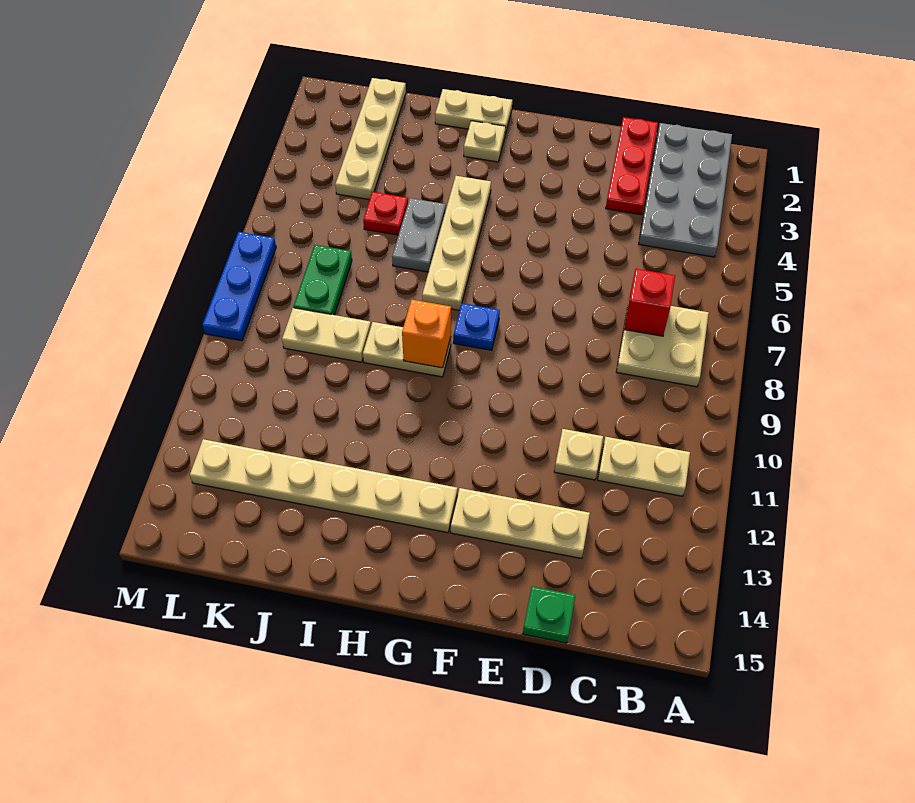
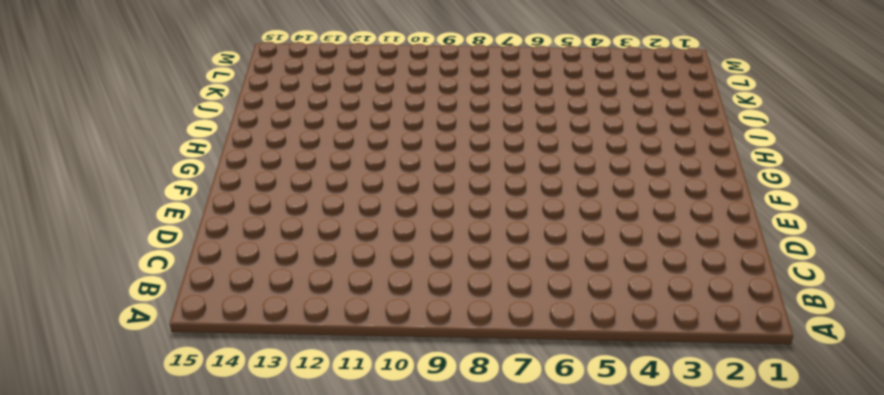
none -> grey plate B1:C4 level 1
none -> tan plate B7:C8 level 1
none -> tan plate B11:C11 level 1

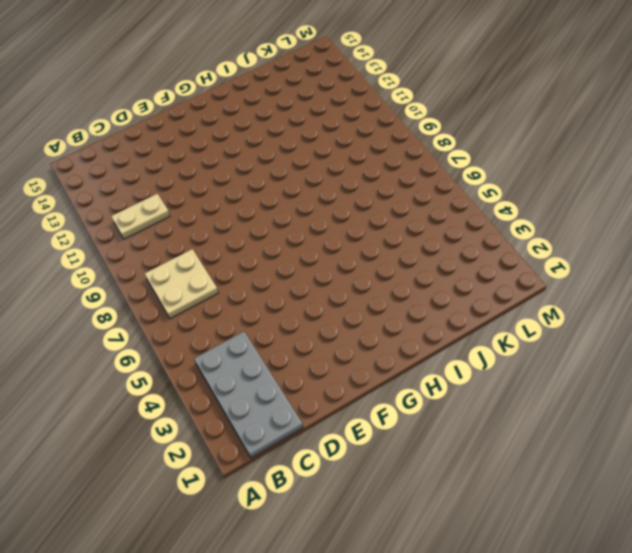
none -> red plate D1:D3 level 1
none -> tan plate D11 level 1
none -> tan plate D13:F13 level 1

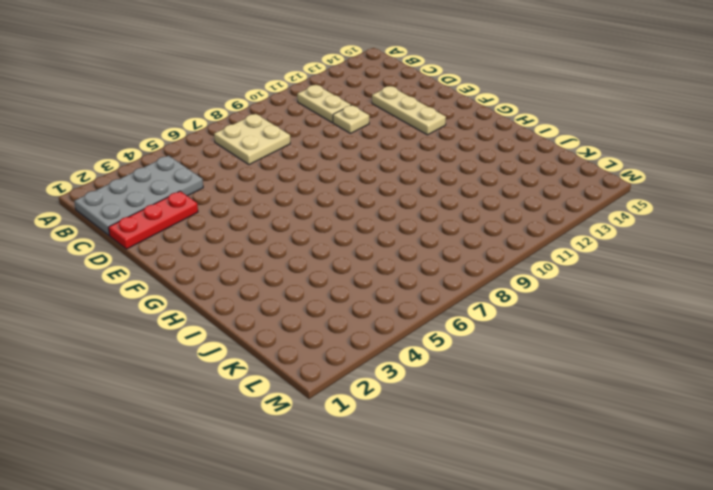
none -> green plate D15 level 1
none -> blue plate G8 level 1
none -> tan plate G13:L13 level 1

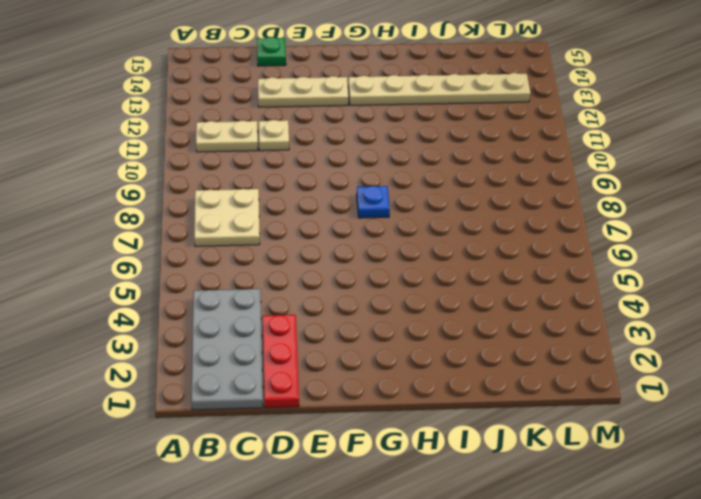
none -> tan plate H1:I1 level 1
none -> tan plate H2 level 1
none -> tan plate H4:H7 level 1

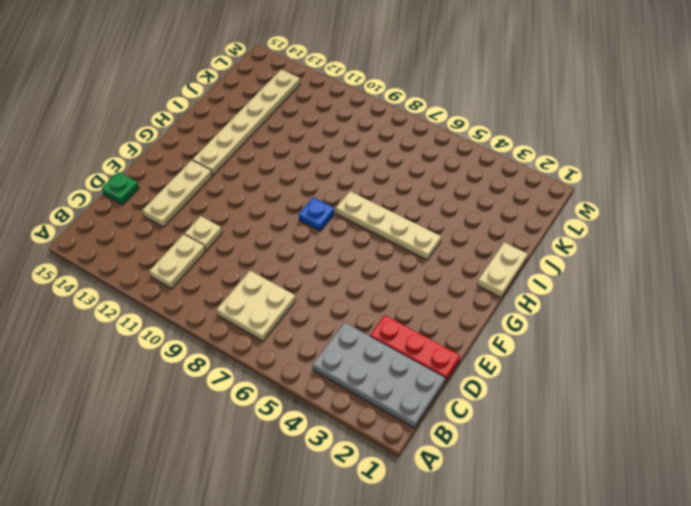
none -> tan plate H2 level 1
none -> tan plate H9:I9 level 1
none -> grey plate I5:I6 level 1

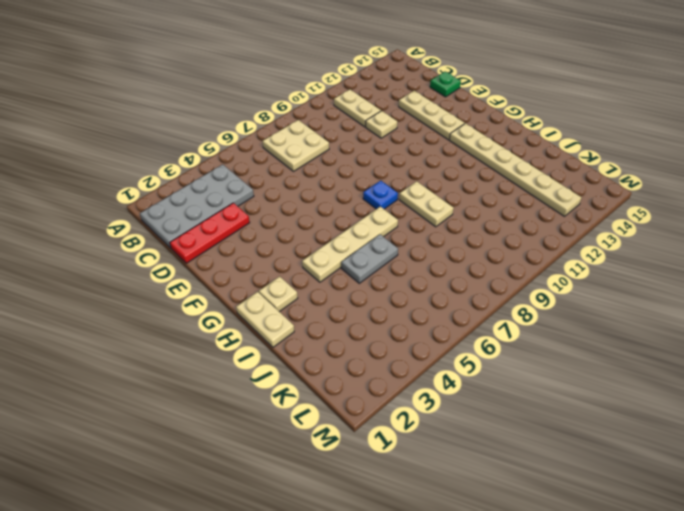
none -> red plate J5 level 1
none -> tan plate J9:K9 level 1
none -> tan plate K1:K4 level 1

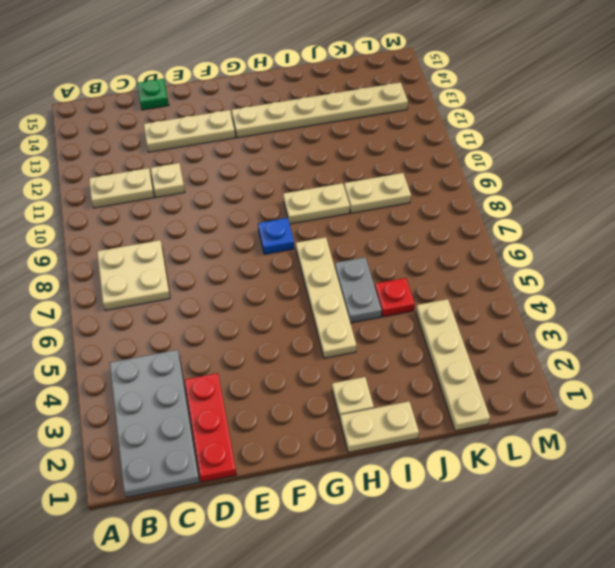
none -> green plate K7:K8 level 1
none -> blue plate M7:M9 level 1
none -> red brick C7 level 2

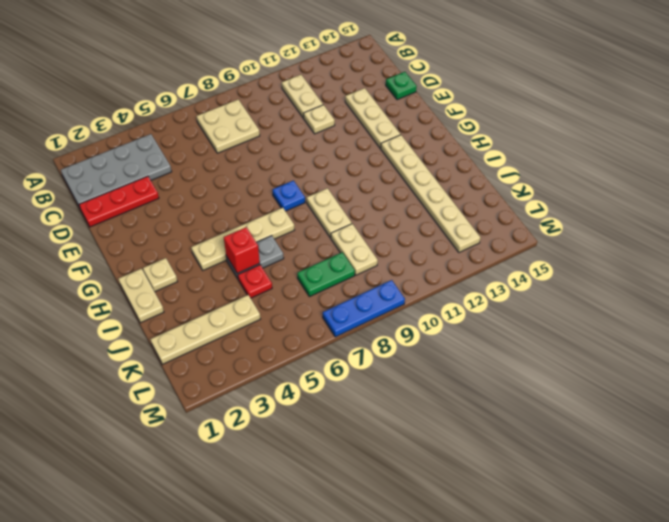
red brick I5 level 2 -> red brick C7 level 2
none -> orange brick H9 level 2

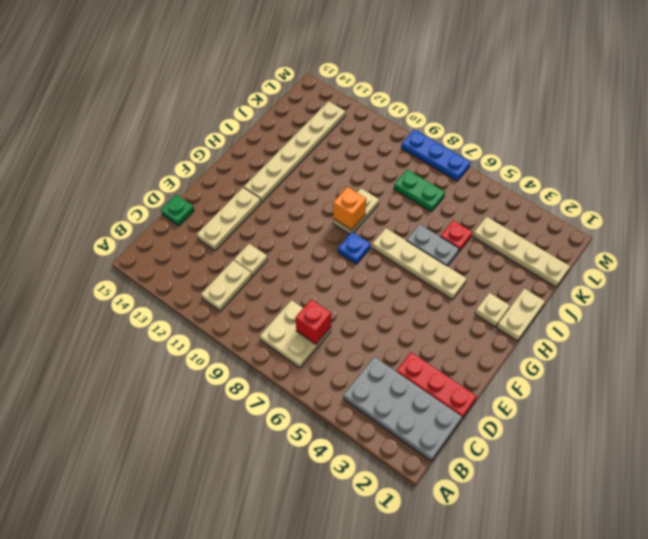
none -> tan plate J9:K9 level 1

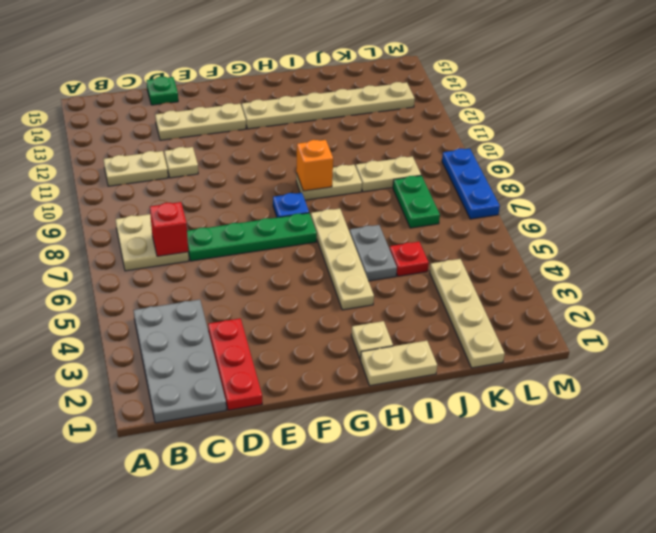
green plate D7:G7 level 1 -> none

